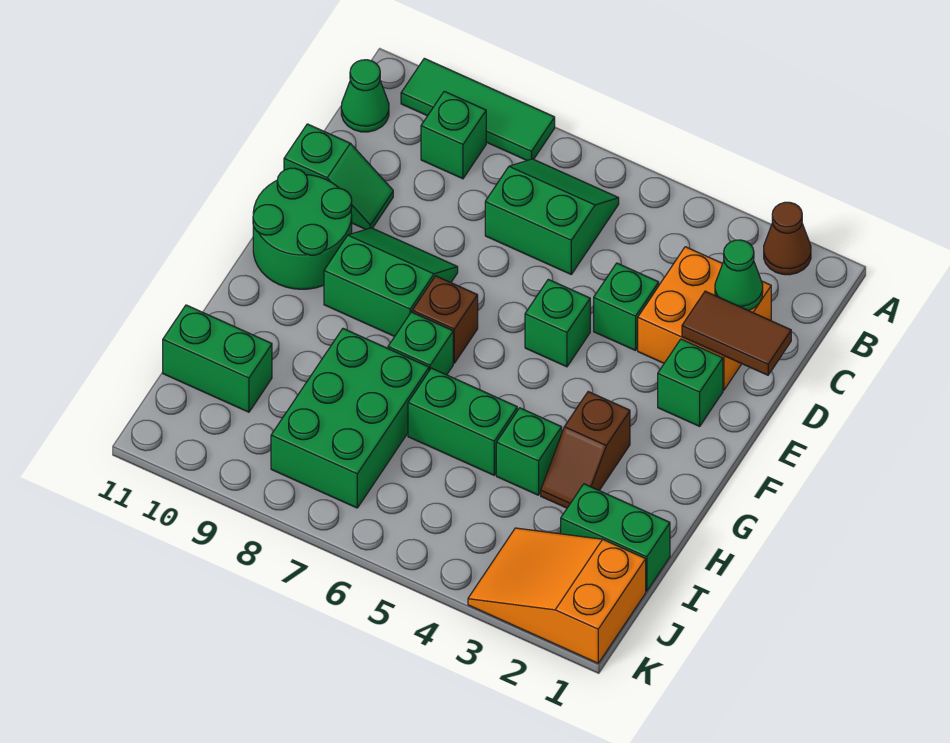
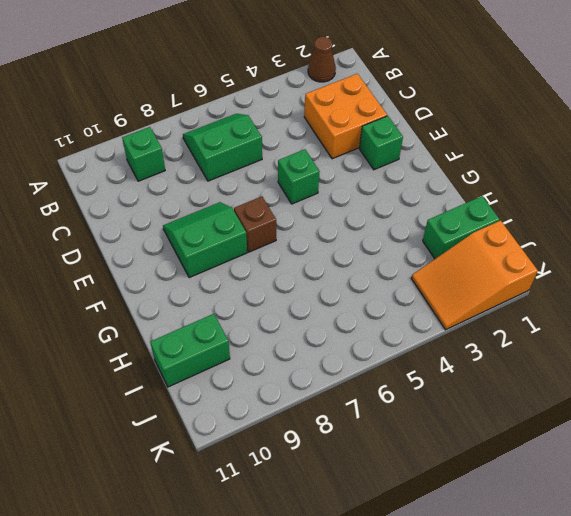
none -> green tile A8:A10 level 1
none -> green cone B11 level 1
none -> green brick D4 level 1

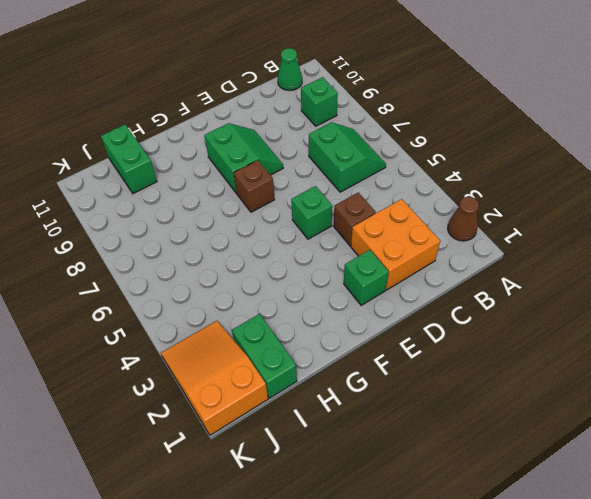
brown brick D4 level 1 -> green brick D4 level 1
none -> green tile A8:A10 level 1
none -> green slope D10:D11 level 1 top 11
none -> green round brick E10:F11 level 1

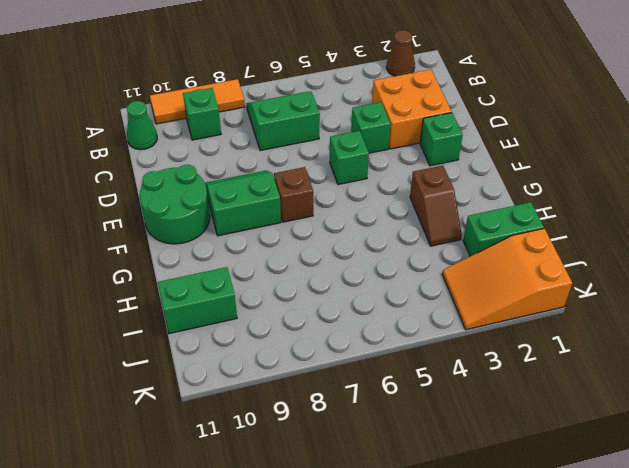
orange tile A8:A10 level 1 -> green tile A8:A10 level 1
none -> green slope D10:D11 level 1 top 11
none -> green brick G7 level 1
none -> green brick H4 level 1

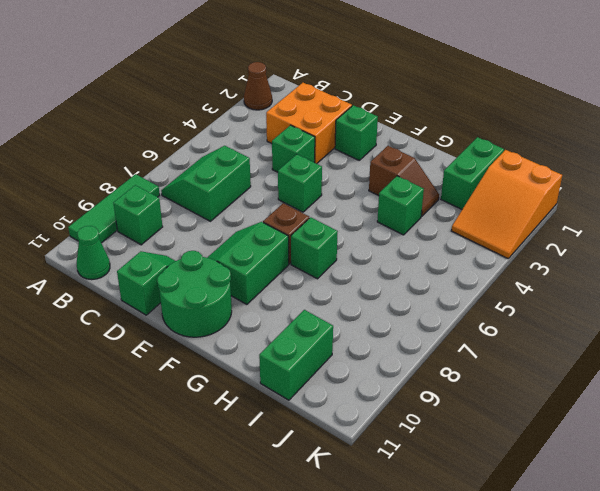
none -> green brick H5:H6 level 1
none -> green brick H7:J8 level 1
none -> green cone C2 level 2

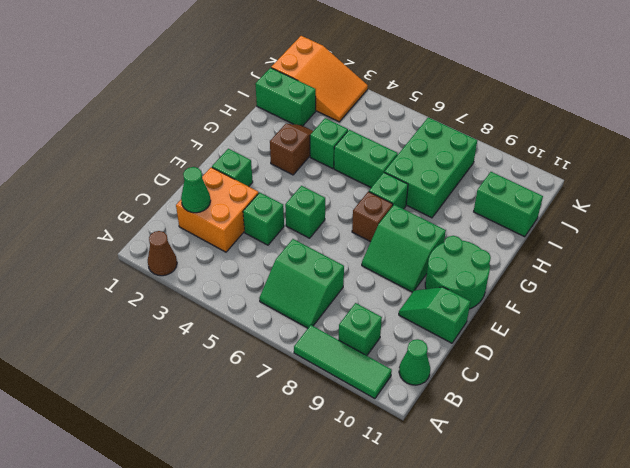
none -> brown tile D1:D2 level 2

